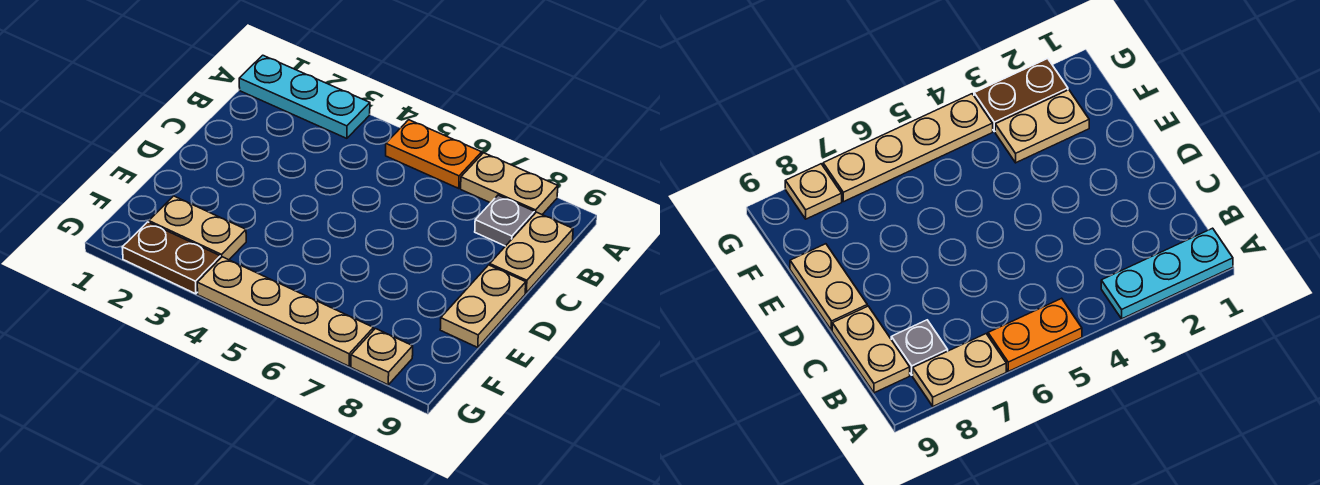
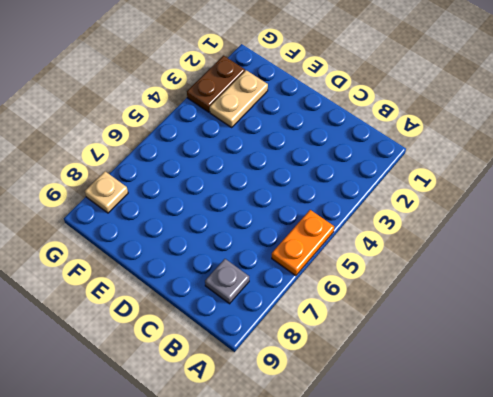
none -> cyan plate A1:A3 level 1
none -> tan plate A7:A8 level 1

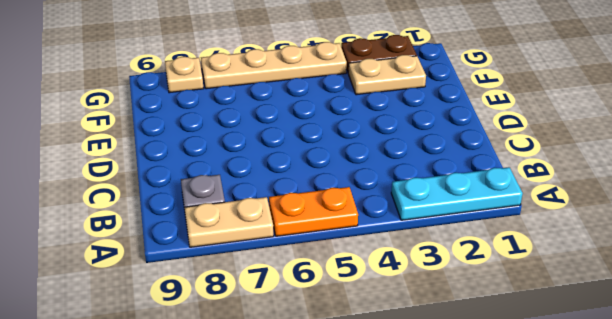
none -> tan plate B9:C9 level 1
none -> tan plate D9:E9 level 1

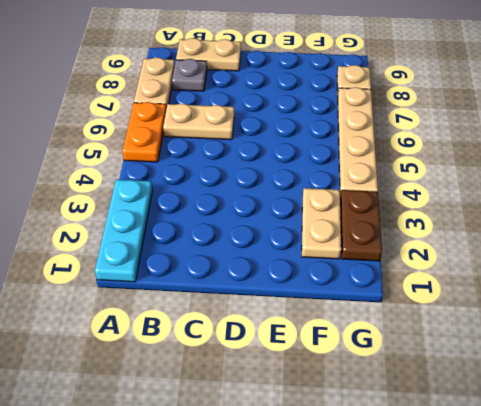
tan plate B6:C6 level 1 -> tan plate D9:E9 level 1

